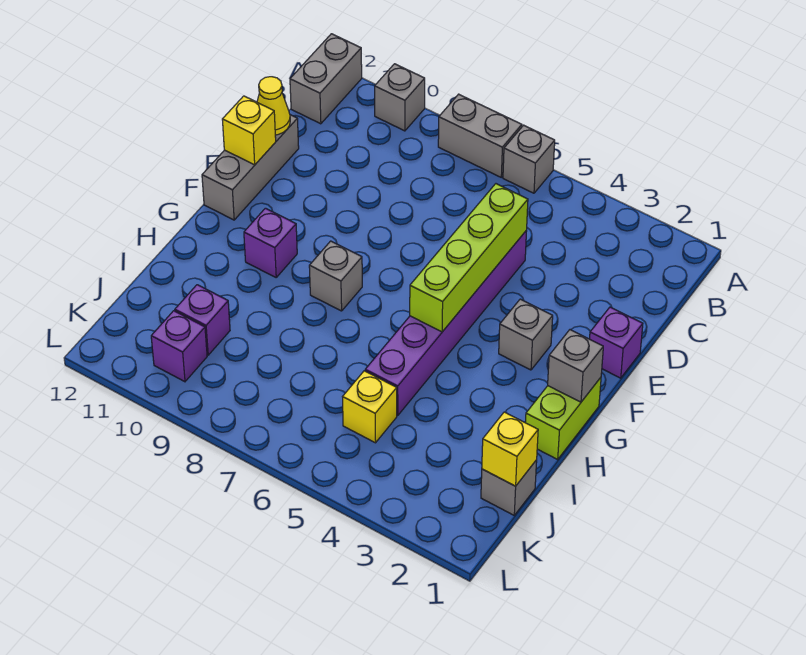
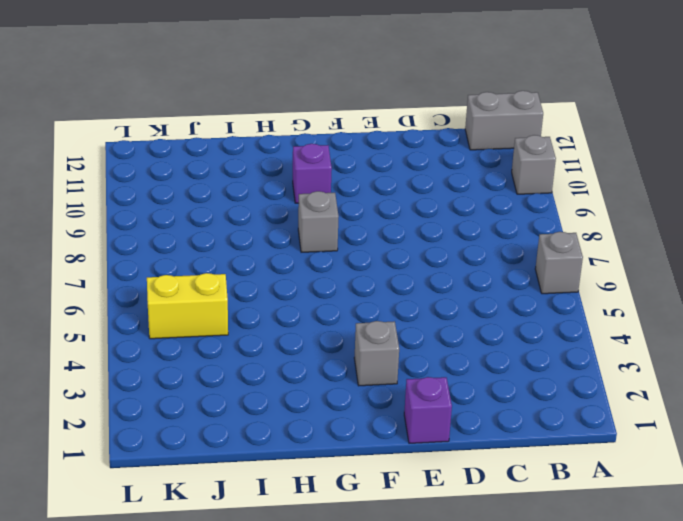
yellow brick J5:K5 level 1 -> yellow brick J5 level 1
none -> grey brick A7:A8 level 1
none -> purple brick D5:I5 level 1
none -> grey brick D12:F12 level 1

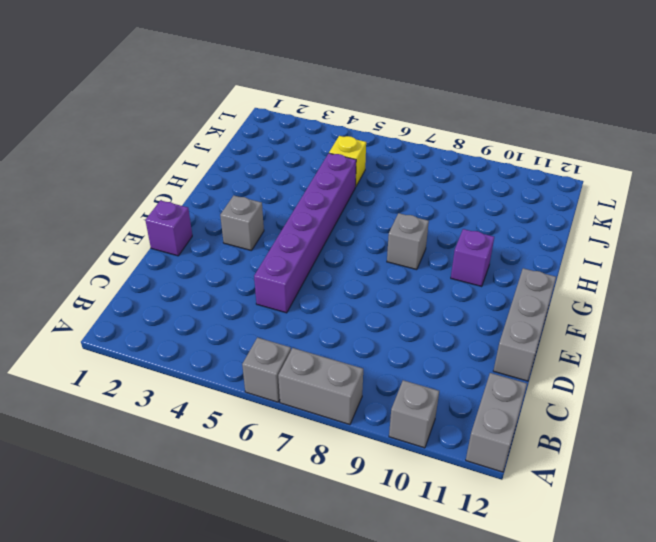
none -> lime brick G1:H1 level 1
none -> grey brick J1 level 1
none -> purple brick J10 level 1

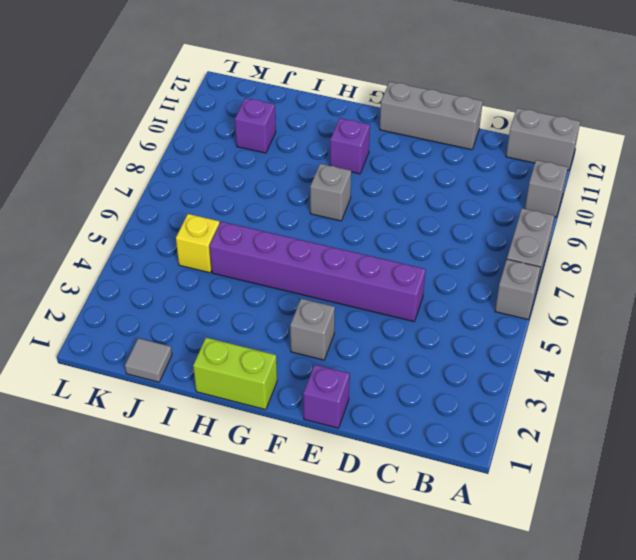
grey tile J1 level 1 -> grey brick J1 level 1
none -> purple brick K10 level 1
none -> lime brick D5:G5 level 2
none -> yellow cone D12 level 2

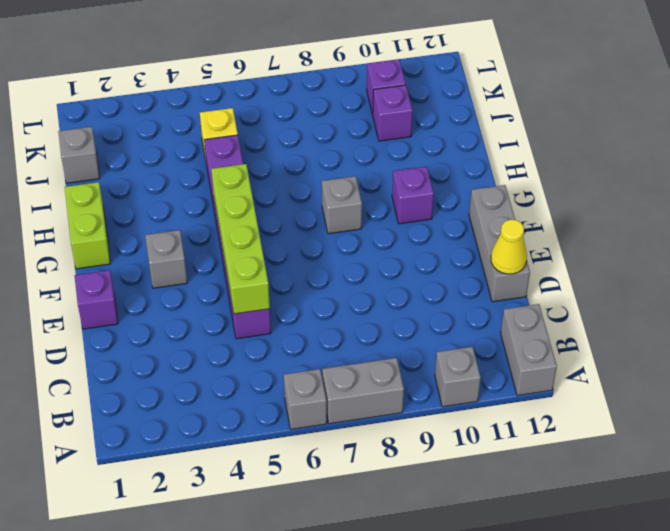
none -> yellow brick E12 level 2
none -> grey brick G1 level 2
none -> yellow brick J1 level 2

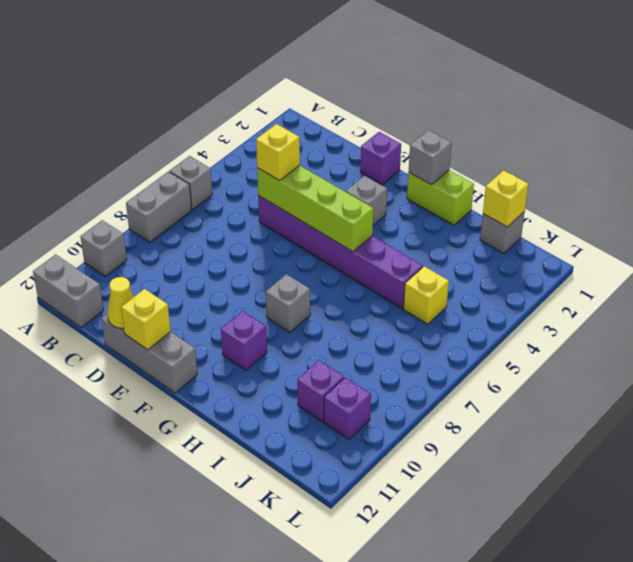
yellow brick D5 level 3 -> none

